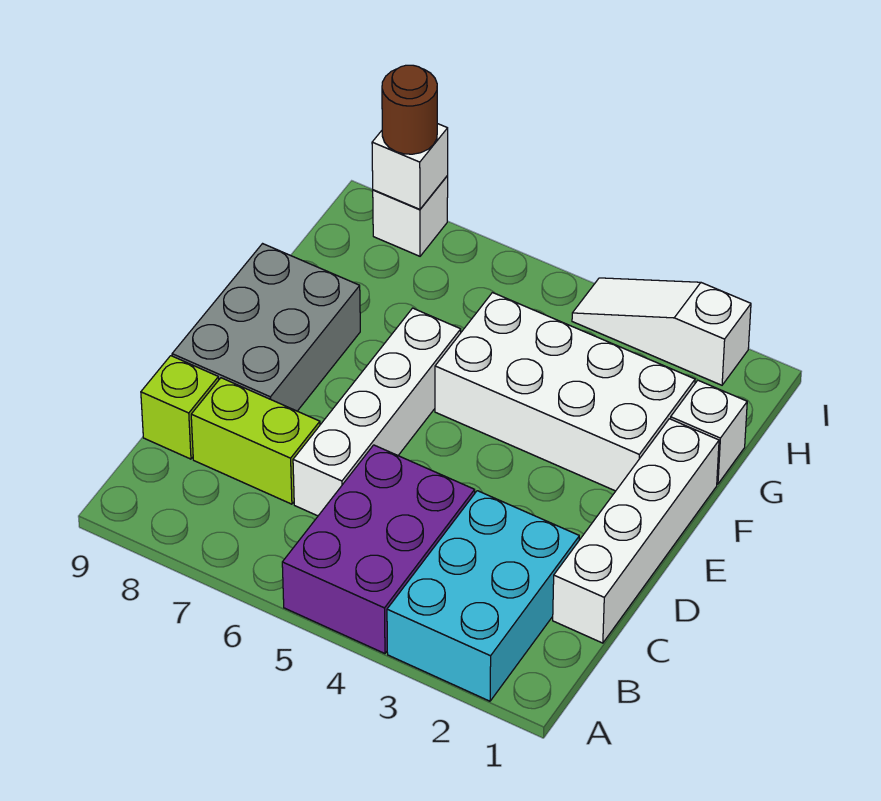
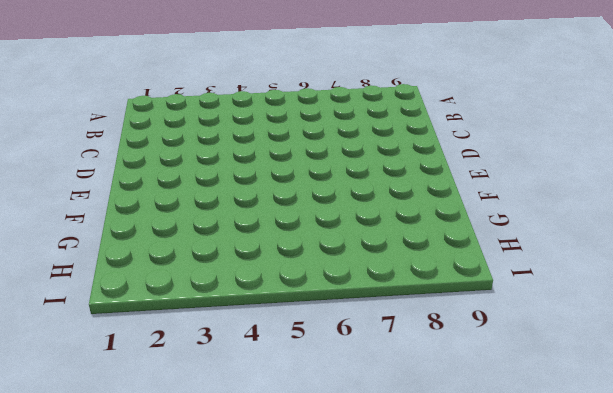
none -> cyan brick A2:C3 level 1
none -> purple brick A4:C5 level 1
none -> white brick C1:F1 level 1

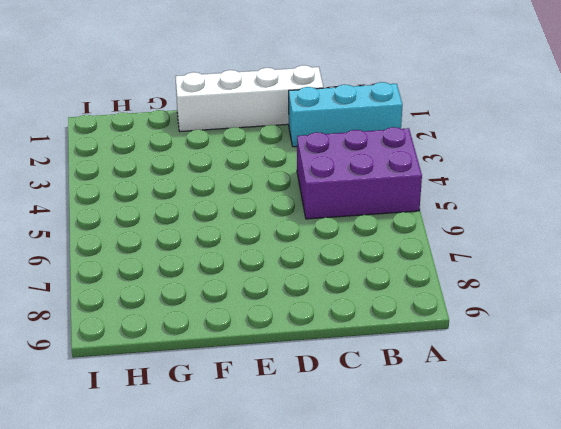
cyan brick A2:C2 level 1 -> cyan brick A2:C3 level 1
none -> white brick C6:F6 level 1
none -> lime brick C7:C8 level 1
none -> lime brick C9 level 1

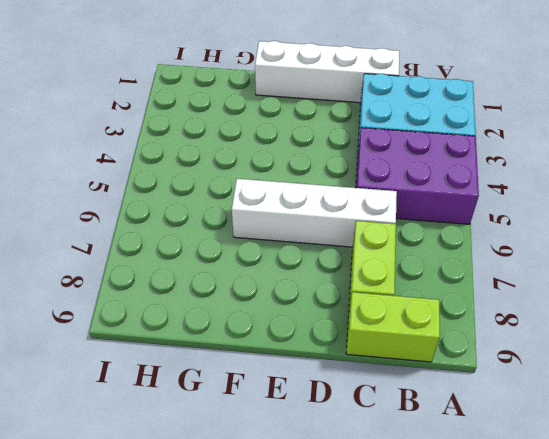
lime brick B9:C9 level 1 -> lime brick C9 level 1
none -> grey brick D8:F9 level 1
none -> white brick F2:G5 level 1
none -> white brick G1 level 1

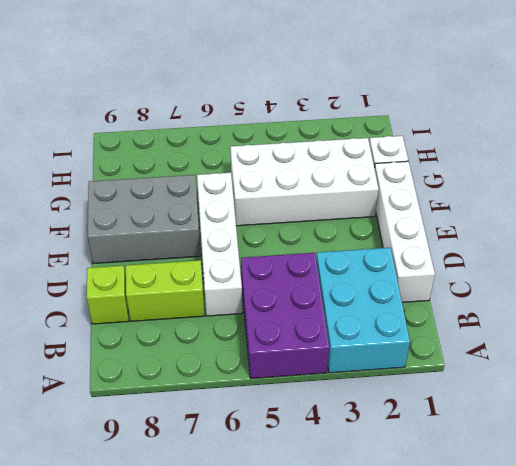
grey brick E7:F9 level 1 -> grey brick D8:F9 level 1
none -> white slope I2:I4 level 1 top 2
none -> white brick I8 level 1
none -> white brick I8 level 2

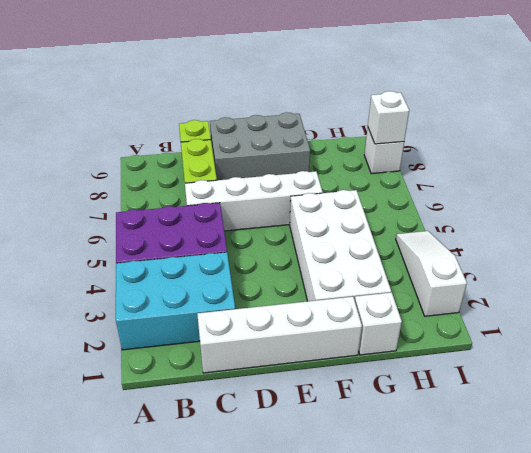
none -> brown round brick I8 level 3

